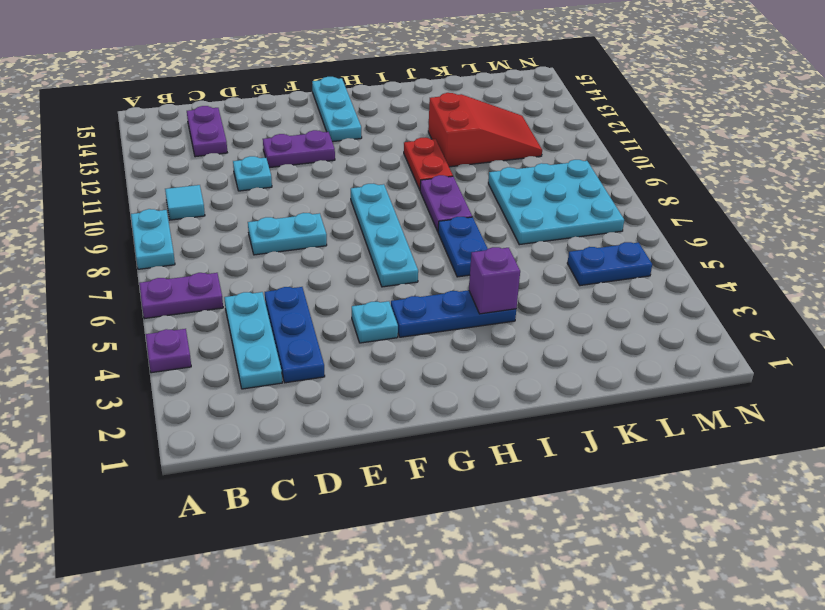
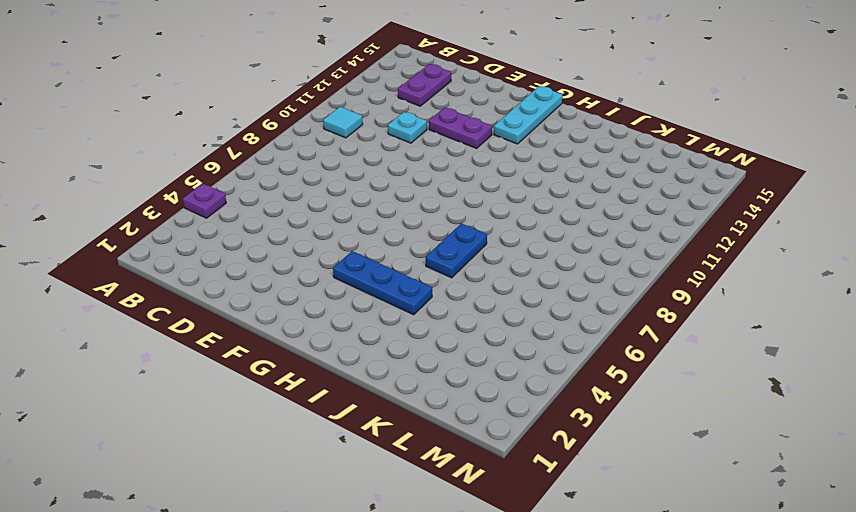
none -> purple plate A6:B6 level 1
none -> cyan plate A8:A9 level 1
none -> cyan plate C3:C5 level 1

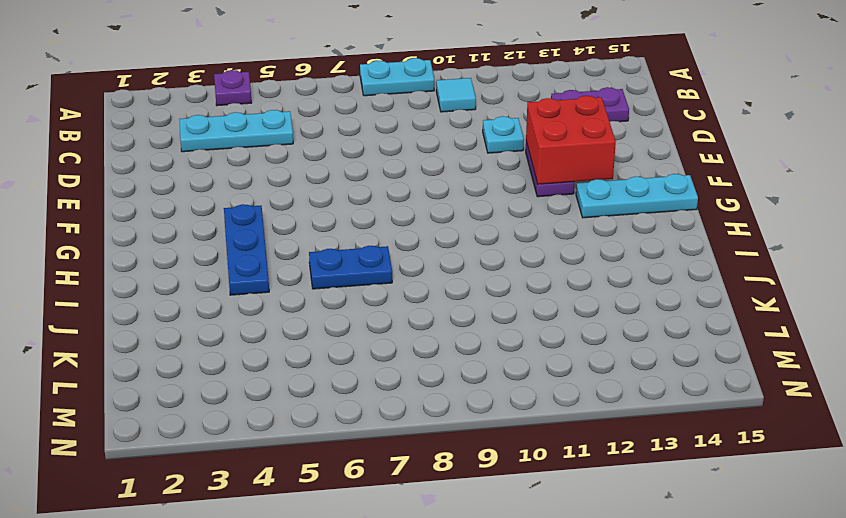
red brick E12:F13 level 2 -> none
none -> purple plate A6:B6 level 1
none -> blue plate D3:D5 level 1
none -> cyan plate D8:E8 level 1

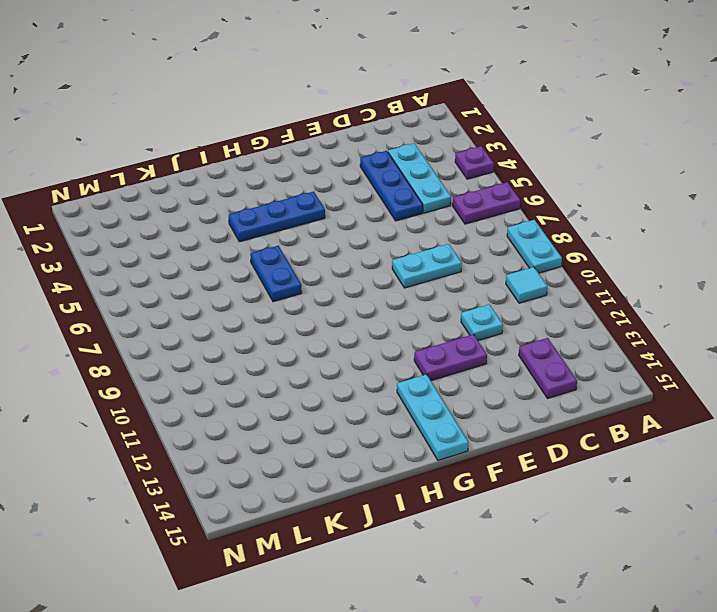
none -> cyan plate F4 level 1
none -> cyan plate G6:G9 level 1
none -> purple plate I8:I9 level 1

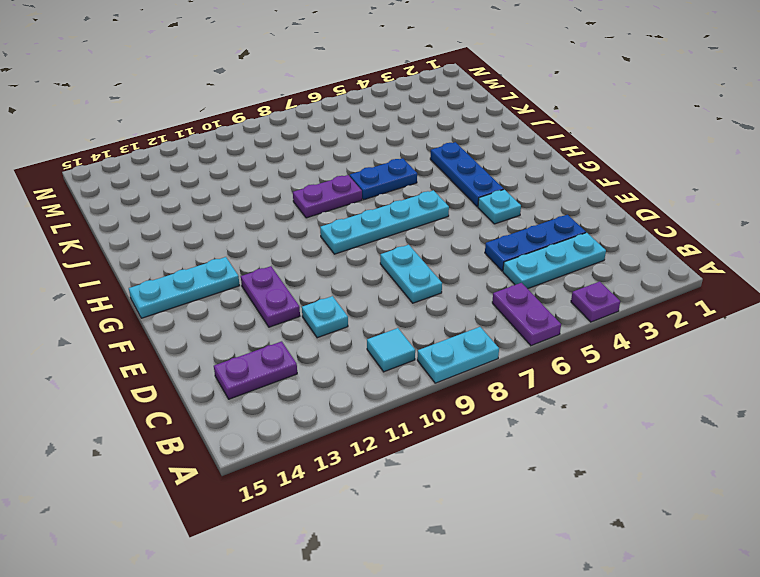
none -> red plate I10:I11 level 1
none -> red slope J11:L12 level 1 top J
none -> cyan plate K7:M9 level 1

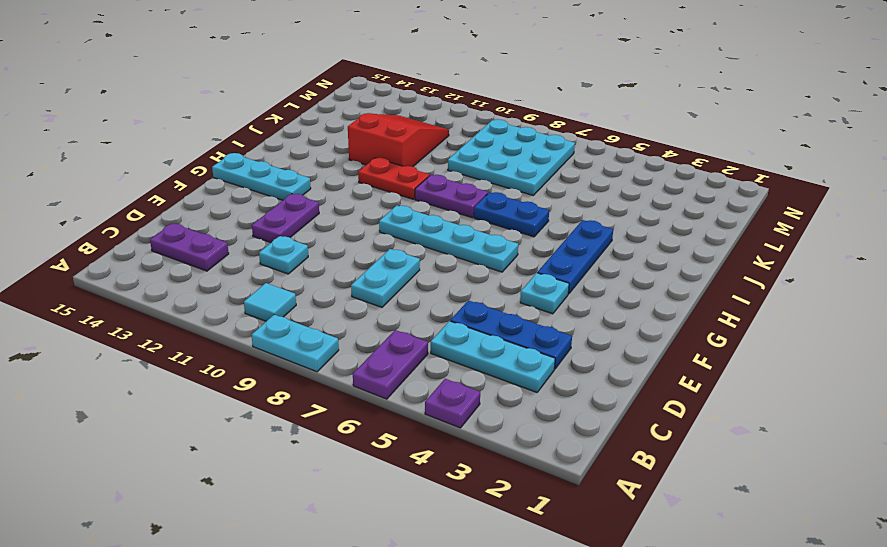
none -> blue plate L5:M5 level 1
none -> purple brick I4 level 2

